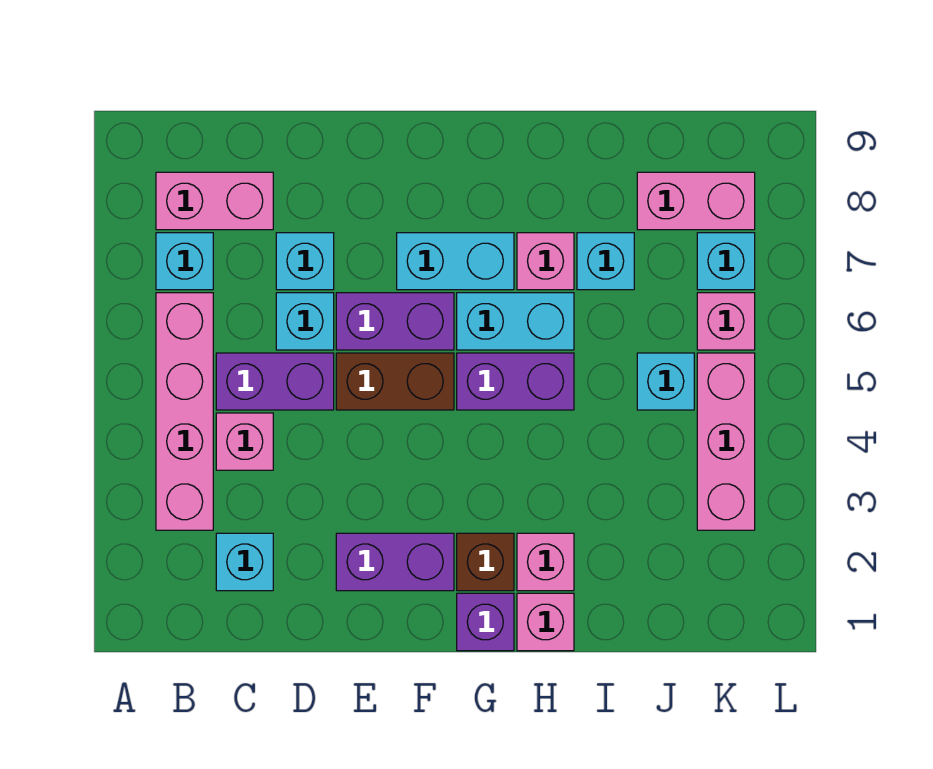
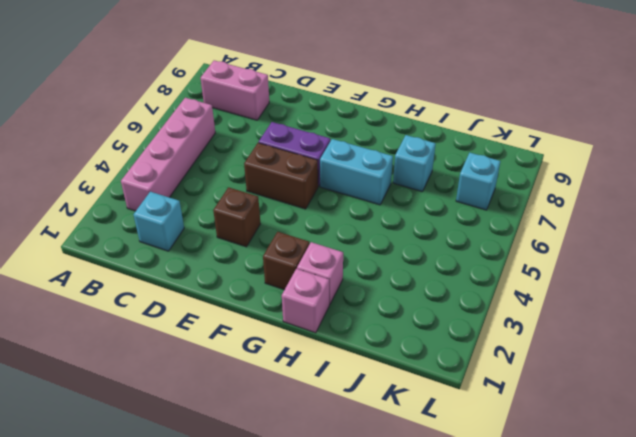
brown brick E3 level 1 -> none
none -> cyan brick B7 level 1
none -> pink brick C4 level 1
none -> purple brick C5:D5 level 1

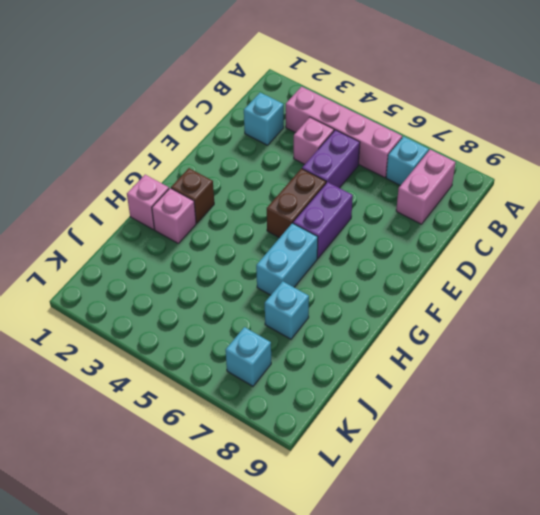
none -> cyan brick D6 level 1
none -> cyan brick D7 level 1
none -> purple brick E2:F2 level 1

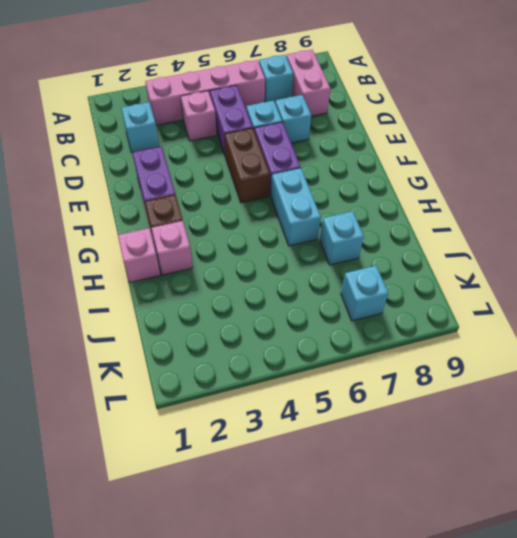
none -> cyan brick F7:G7 level 1
none -> purple brick G1 level 1
none -> purple brick G5:H5 level 1

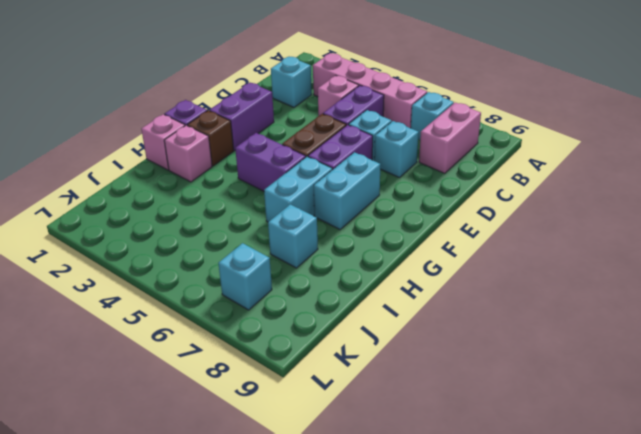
purple brick G4:G5 level 1 -> purple brick G5:H5 level 1
none -> pink brick H7 level 1
none -> cyan brick J5 level 1
none -> pink brick J8:K8 level 1

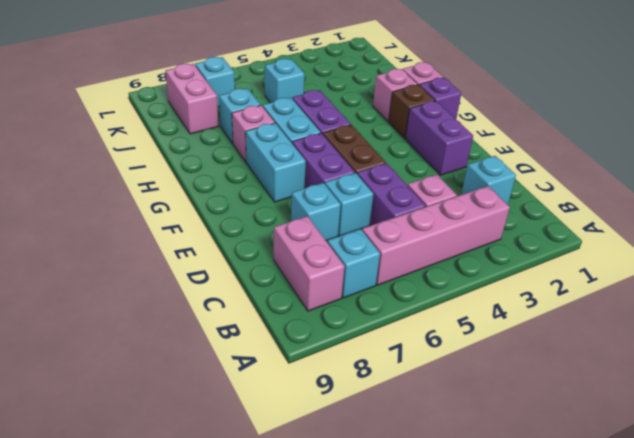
none -> pink brick K3:K5 level 1
none -> pink brick K6 level 1

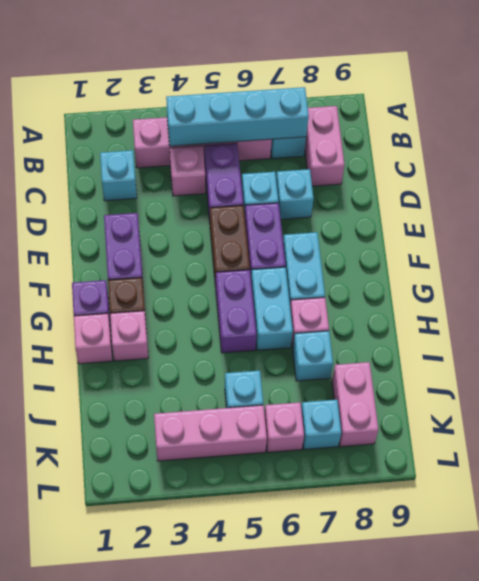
cyan brick B4:B7 level 2 -> none

